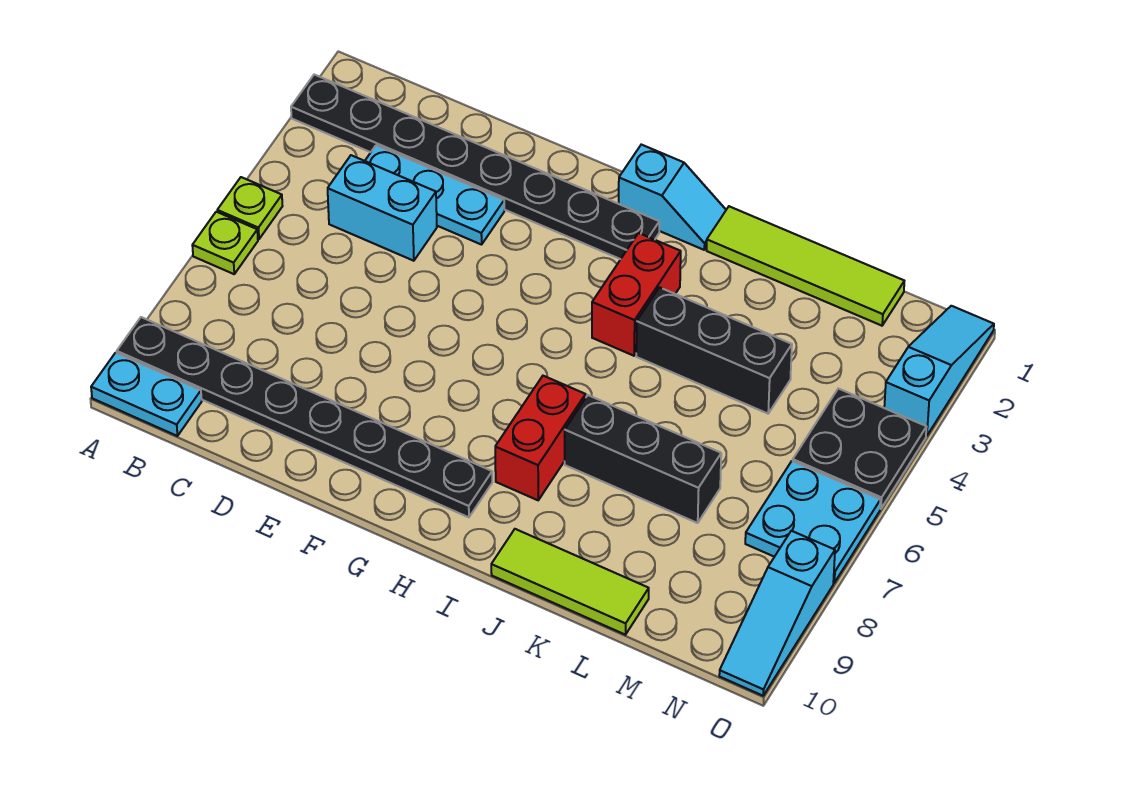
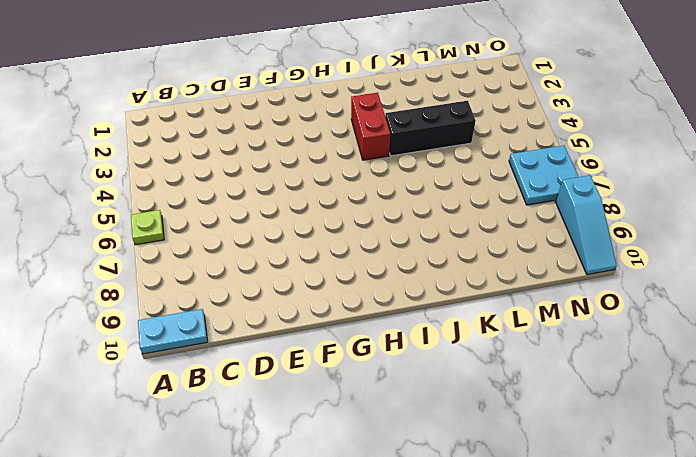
none -> black plate A2:H2 level 1
none -> lime plate A5 level 1
none -> black plate A9:H9 level 1

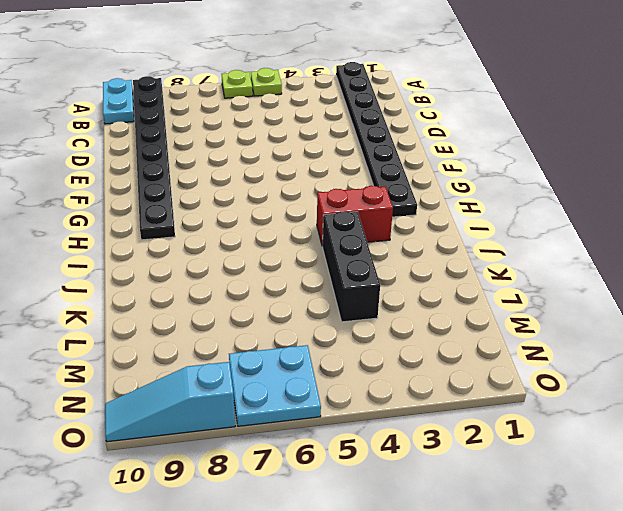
none -> cyan plate C3:E3 level 1
none -> cyan brick C4:D4 level 1
none -> cyan slope H1:I1 level 1 top H

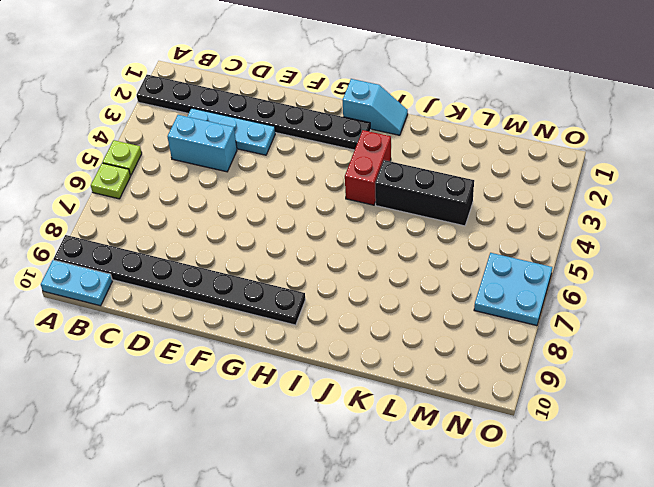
none -> red brick I7:I8 level 1
none -> lime tile J1:M1 level 1
none -> black brick J7:L7 level 1

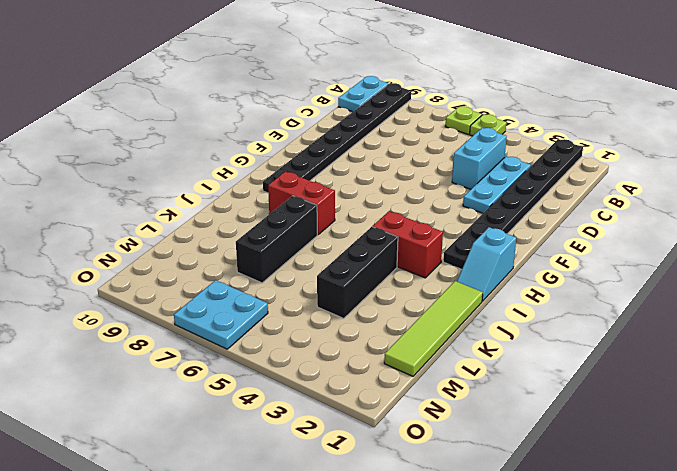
none -> lime tile J10:L10 level 1
none -> black plate N4:O5 level 1
none -> cyan slope O1:O3 level 1 top 3

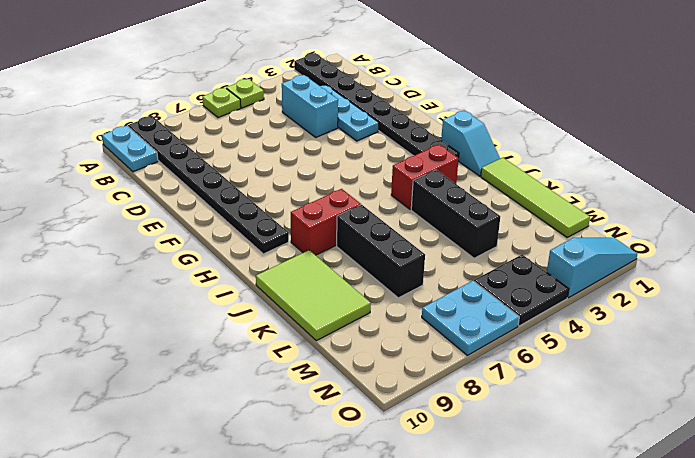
lime tile J9:L10 level 1 -> lime tile J10:L10 level 1
none -> cyan slope O8:O10 level 1 top 8

